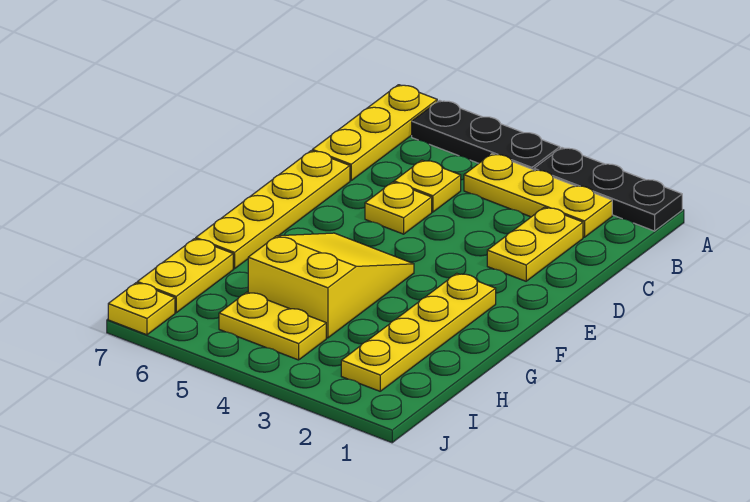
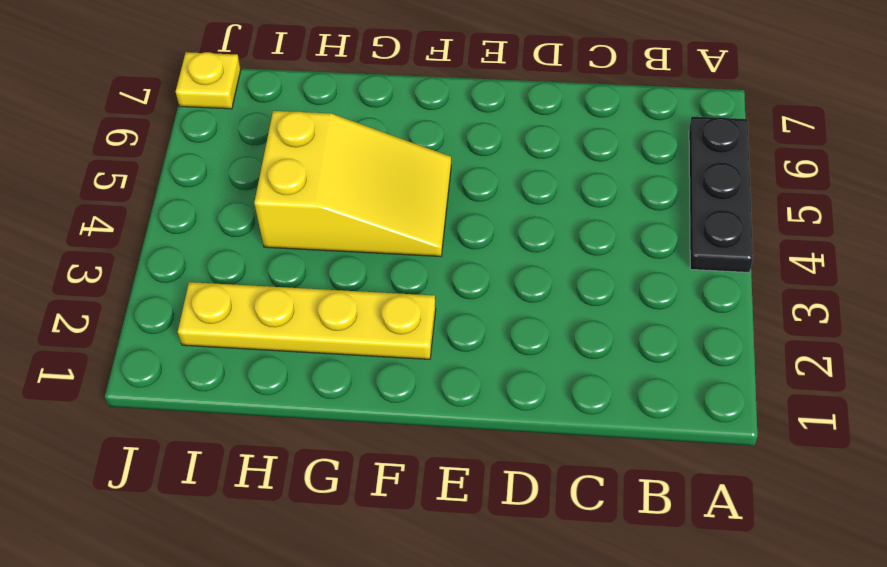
none -> black plate A1:A3 level 1
none -> yellow plate A7:C7 level 1
none -> yellow plate B2:B4 level 1

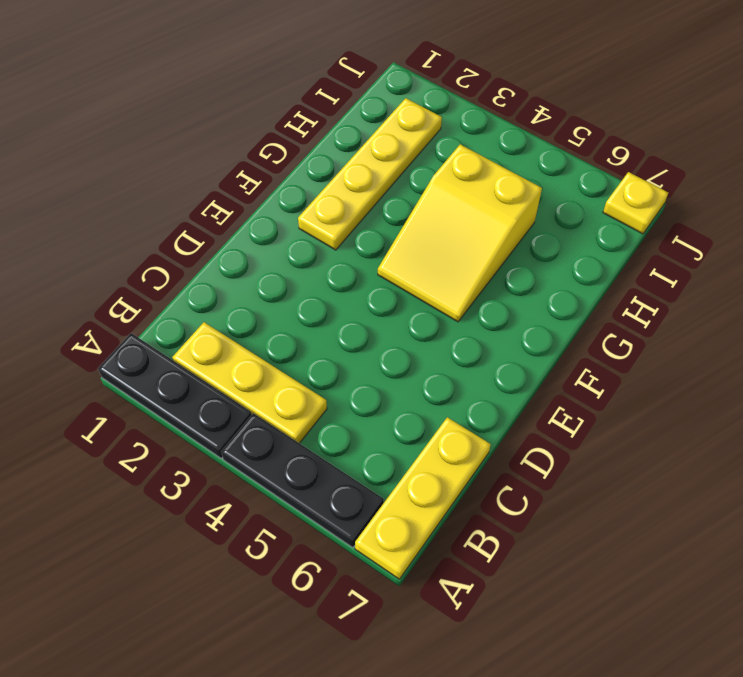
none -> yellow plate C2:D2 level 1
none -> yellow plate C5 level 1
none -> yellow plate D5 level 1

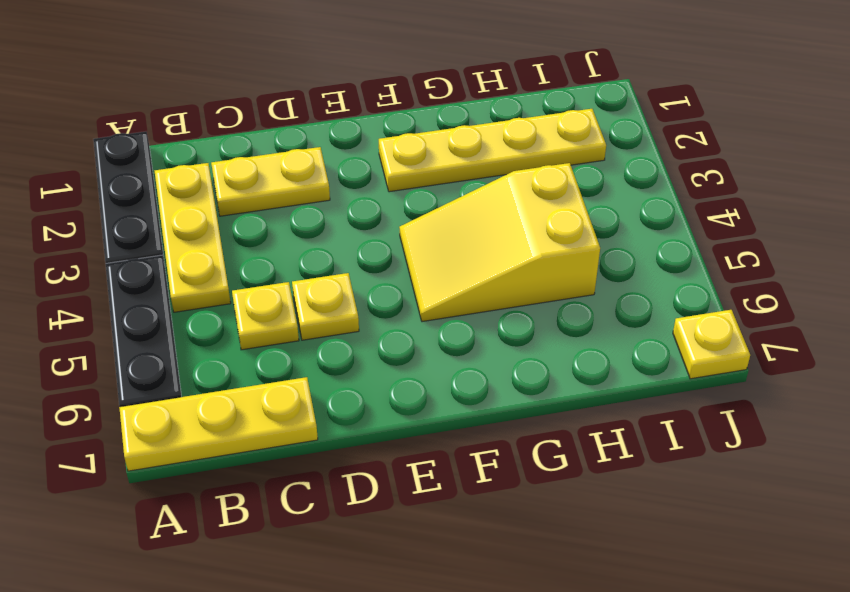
none -> yellow plate D7:G7 level 1
none -> yellow plate H7:I7 level 1
none -> yellow plate I4:I5 level 1

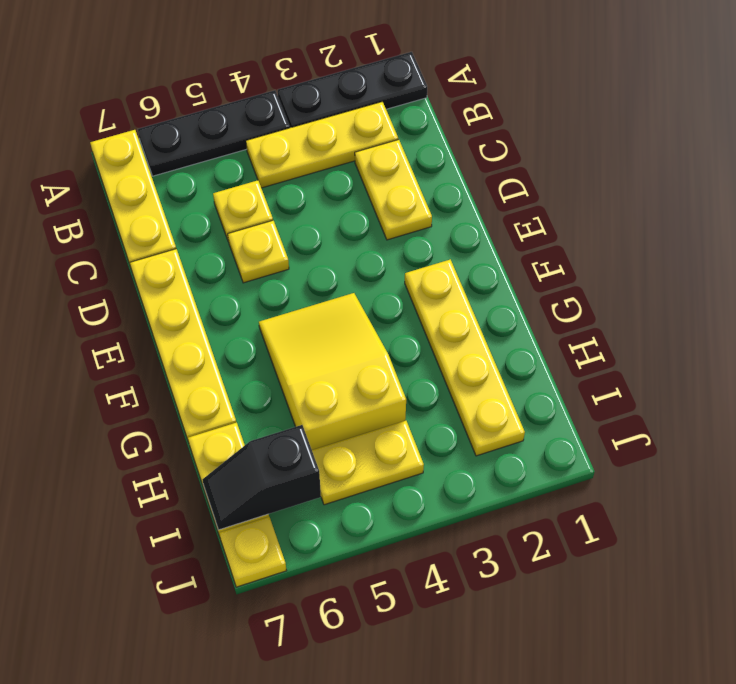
black slope I6:I7 level 2 top 6 -> none

